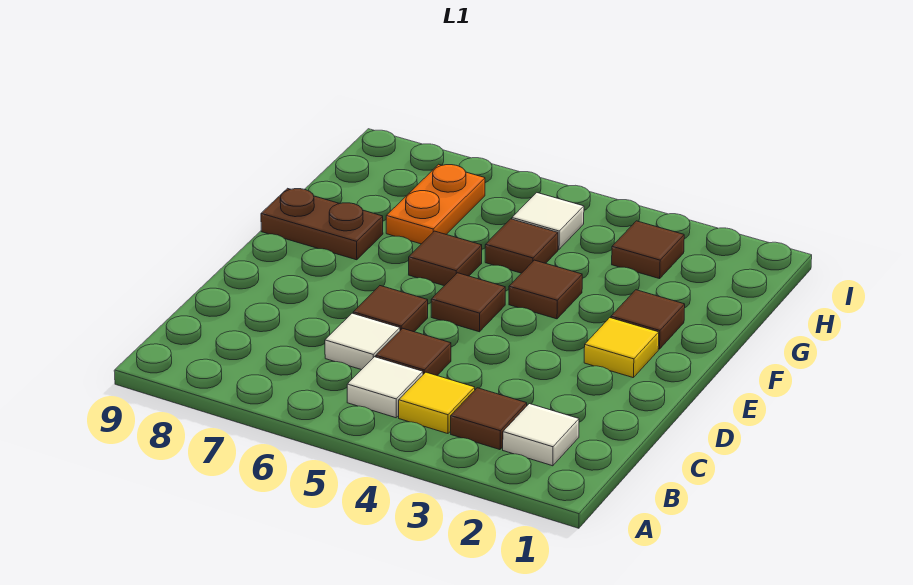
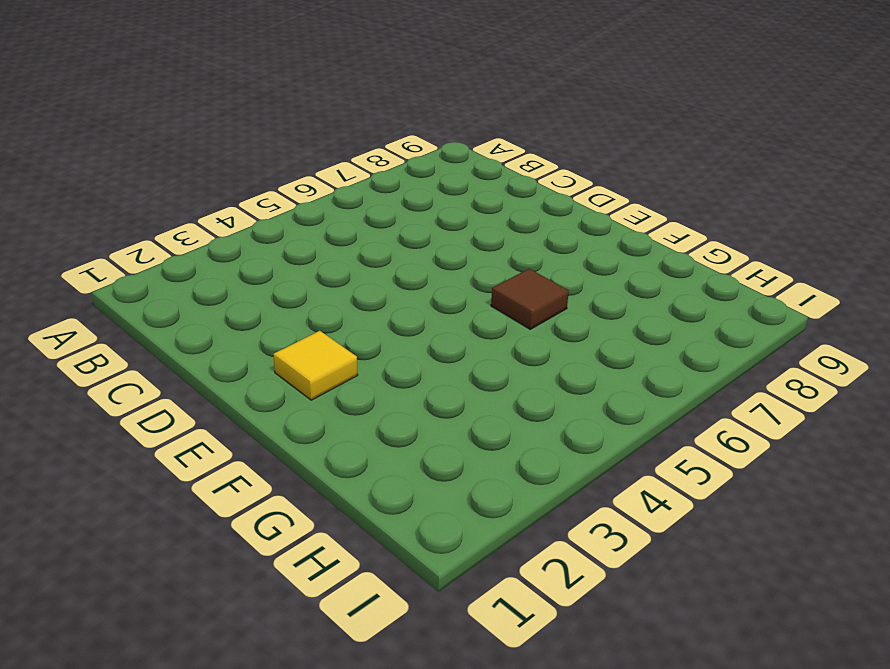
none -> white tile B2 level 1
none -> brown tile B3 level 1
none -> yellow tile B4 level 1

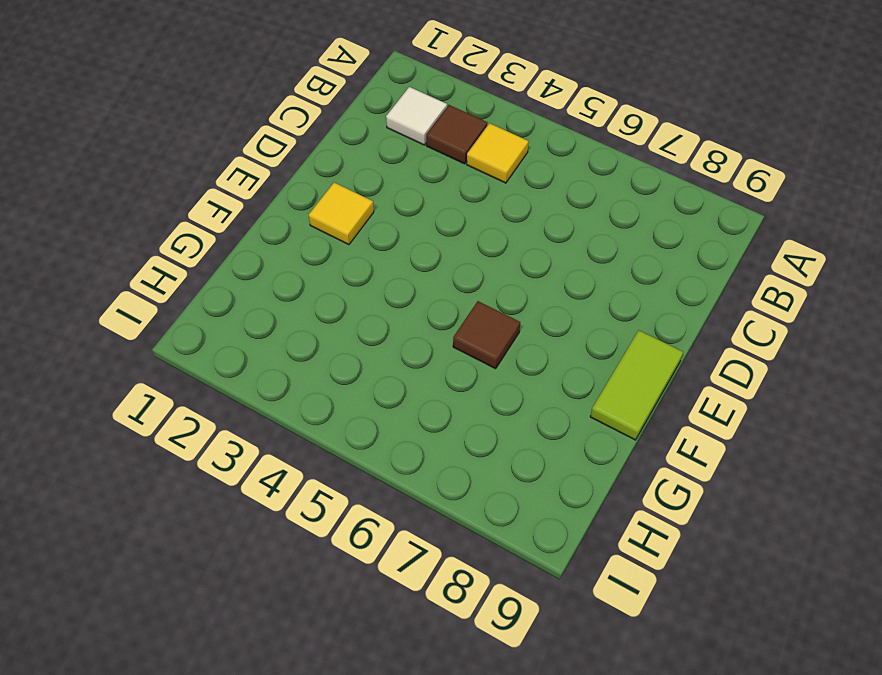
lime tile E9:F9 level 1 -> brown plate F8:F9 level 1
none -> white tile B5 level 1
none -> brown tile C5 level 1
none -> white tile C6 level 1

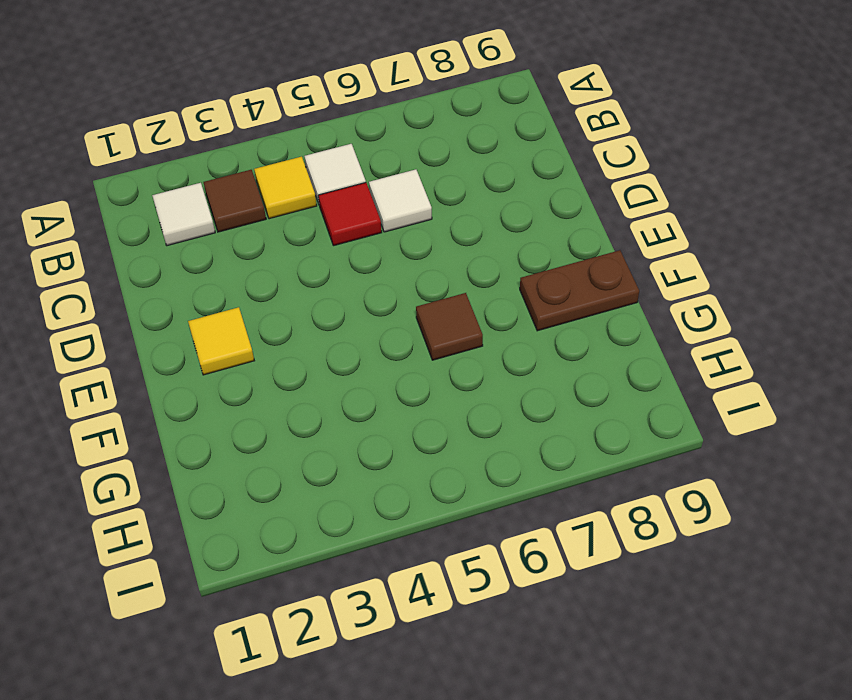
red tile C5 level 1 -> brown tile C5 level 1
none -> brown tile D6 level 1
none -> brown tile E5 level 1
none -> brown tile F2 level 1

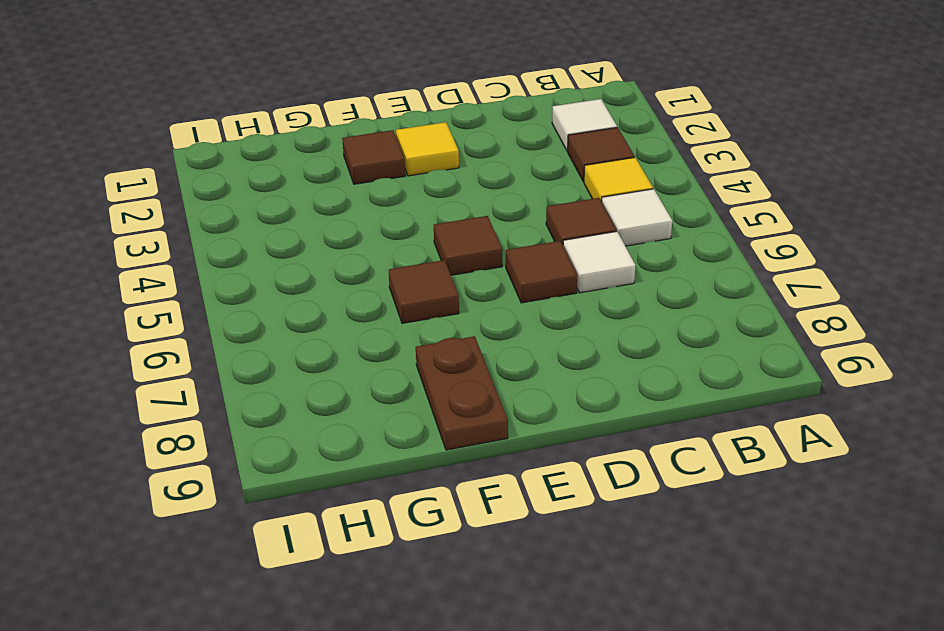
none -> brown tile F4 level 1
none -> brown tile G5 level 1
none -> orange plate G7:H7 level 1

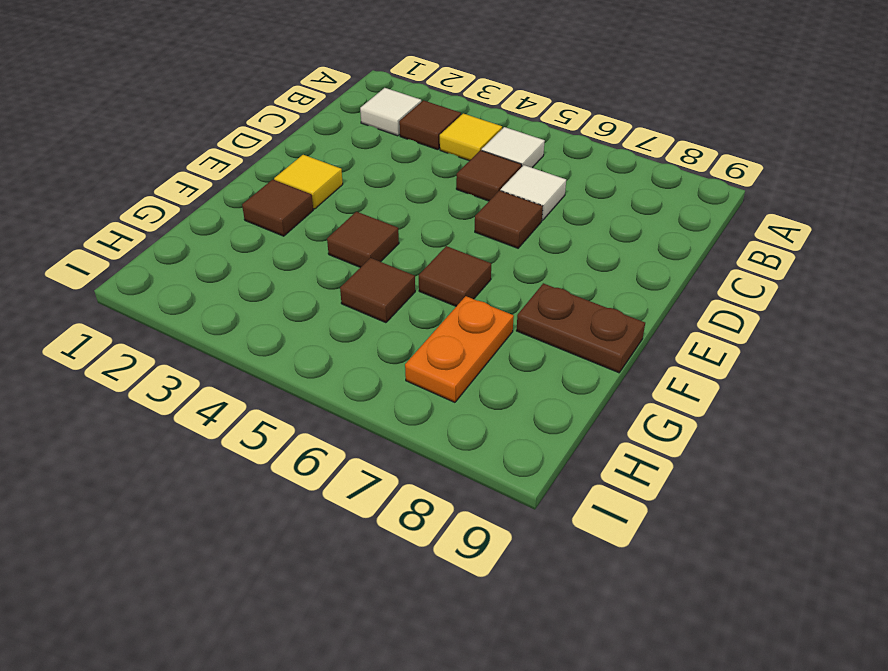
none -> brown tile E5 level 1
none -> brown tile H3 level 1
none -> white tile H5 level 1

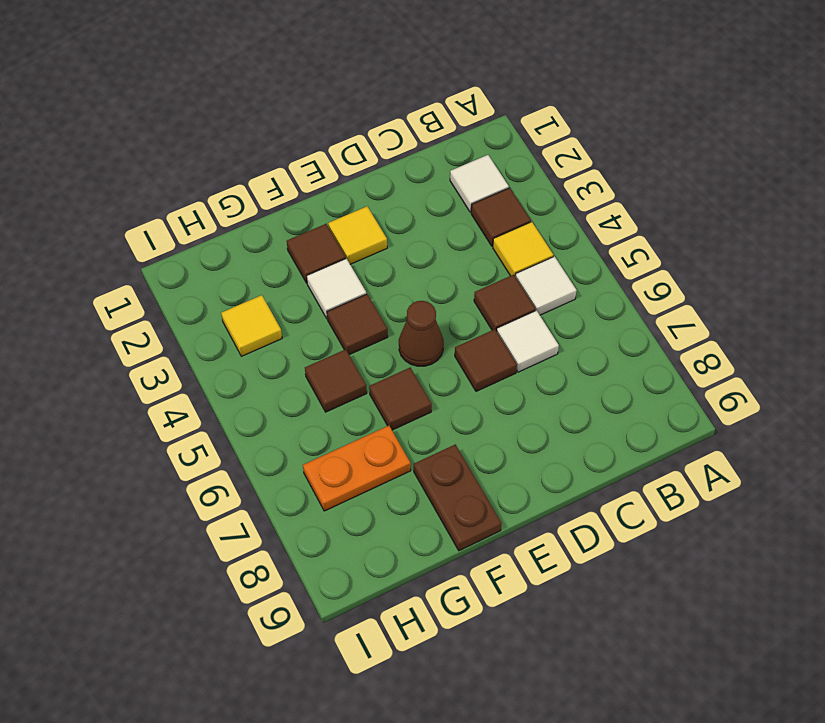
brown cone E5 level 1 -> brown tile E5 level 1
white tile F3 level 1 -> white tile H5 level 1
yellow tile H3 level 1 -> brown tile H3 level 1

